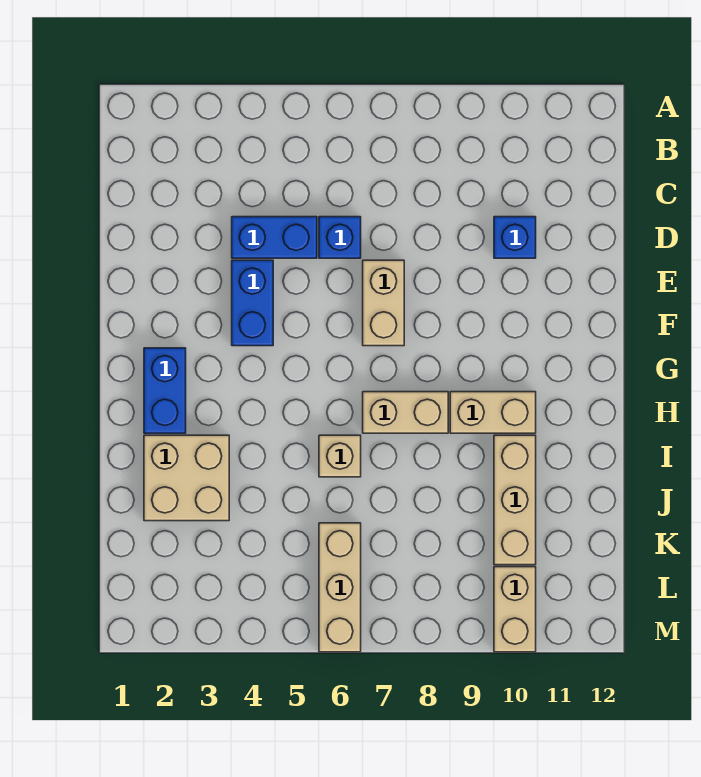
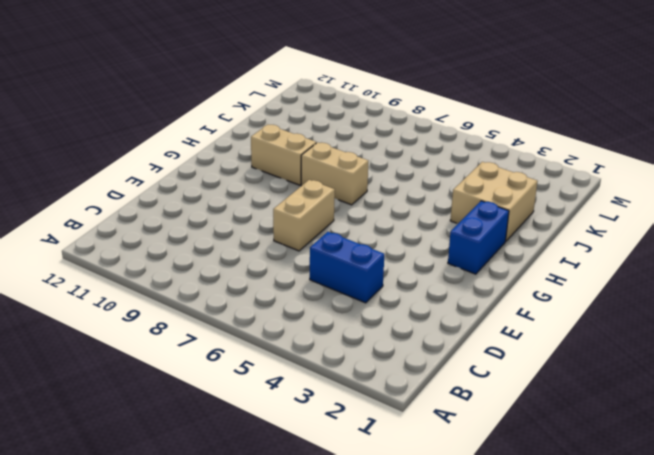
none -> blue brick D6 level 1
none -> blue brick D10 level 1
none -> blue brick E4:F4 level 1

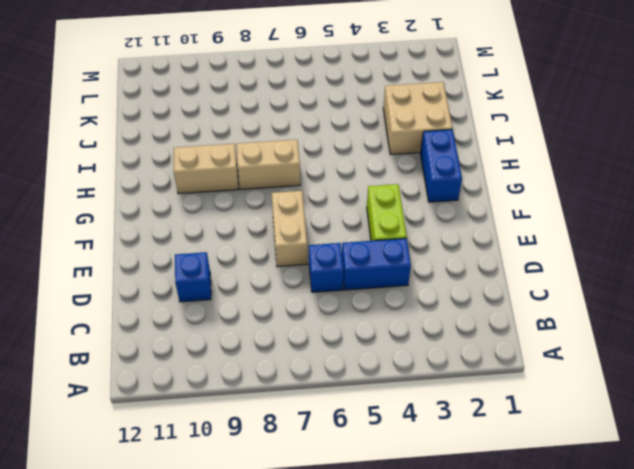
lime brick E4:F4 level 1 -> blue brick E4:F4 level 1
none -> tan brick I6 level 1
none -> tan brick I10:K10 level 1
none -> tan brick K6:M6 level 1

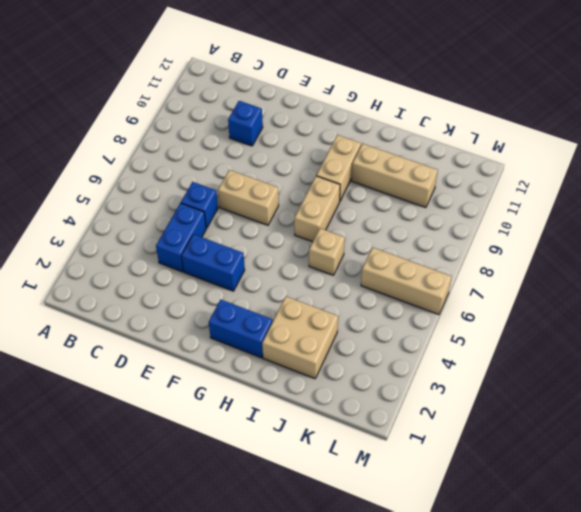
none -> tan brick L10:M10 level 1

